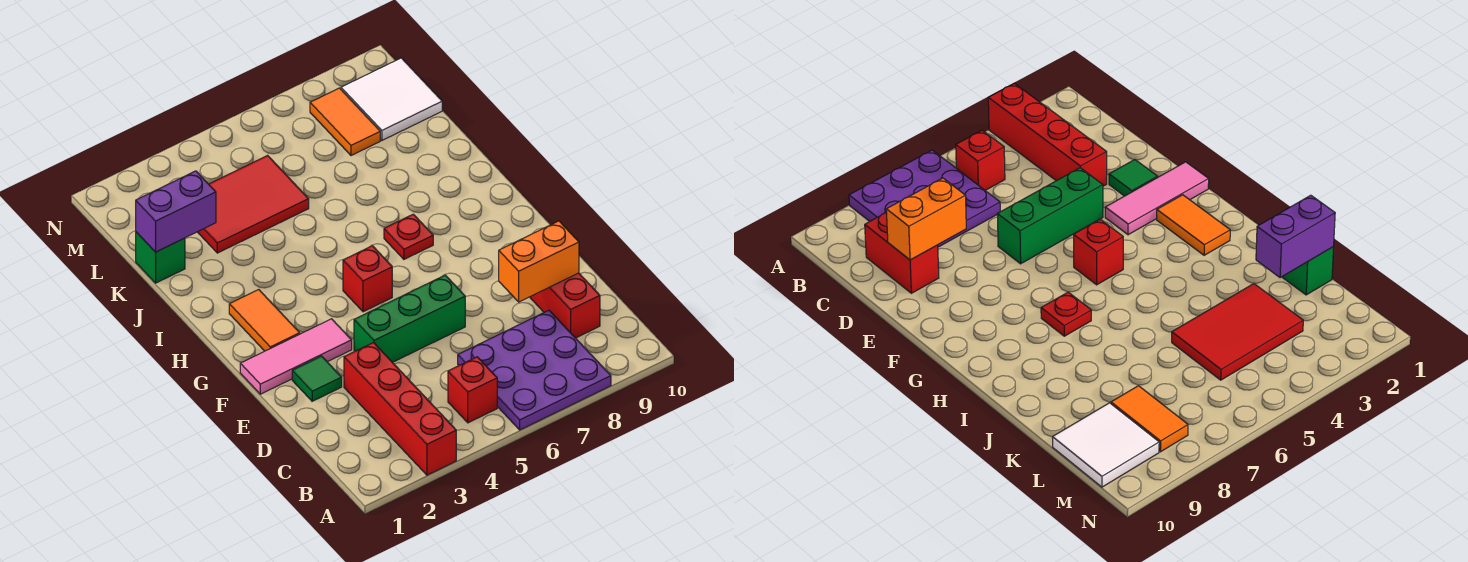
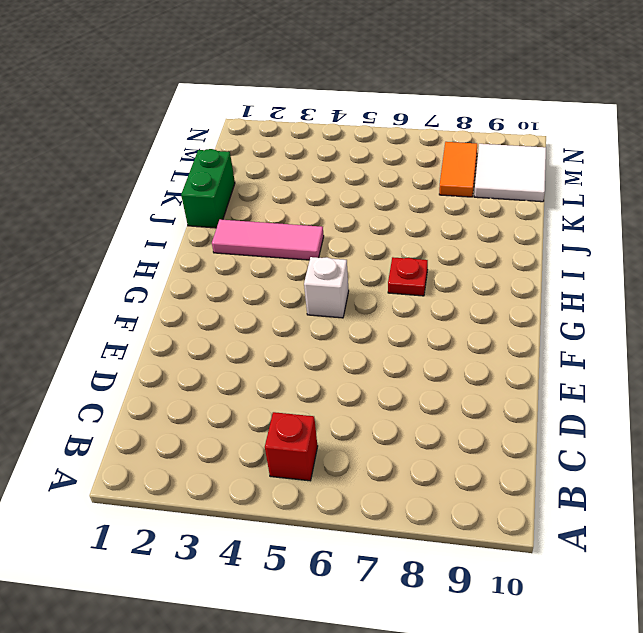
white brick G5 level 1 -> red brick G5 level 1
pink tile I2:I4 level 1 -> pink tile F1:F3 level 1
green brick J1:K1 level 1 -> green brick K1 level 1
none -> red brick A3:D3 level 1
none -> purple plate A6:C8 level 1
none -> red brick C9:D9 level 1

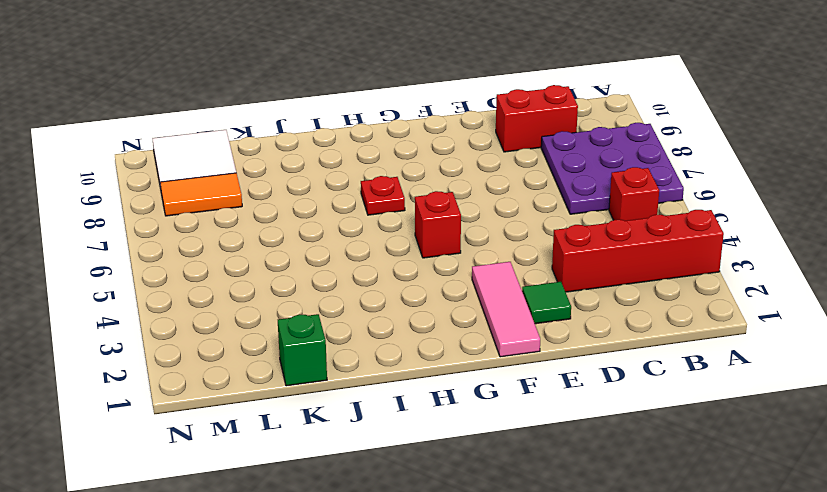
none -> green brick E4:E6 level 1
none -> orange tile G2:H2 level 1
none -> red tile K3:L5 level 1

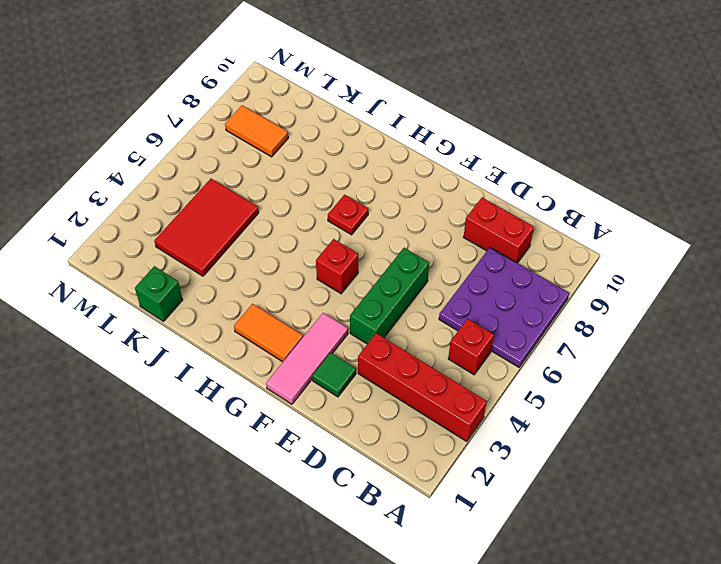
none -> white tile L9:M10 level 1
none -> orange brick D8:D9 level 2
none -> purple brick K1:K2 level 2

